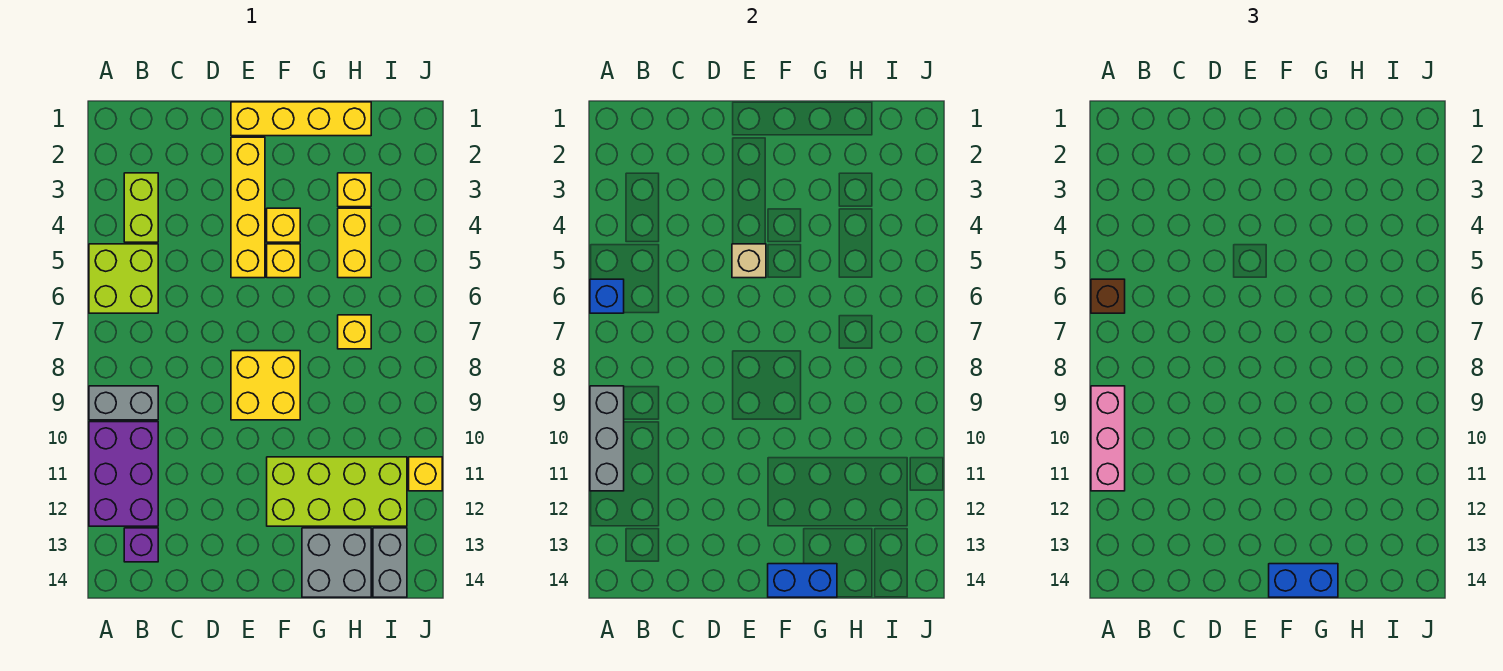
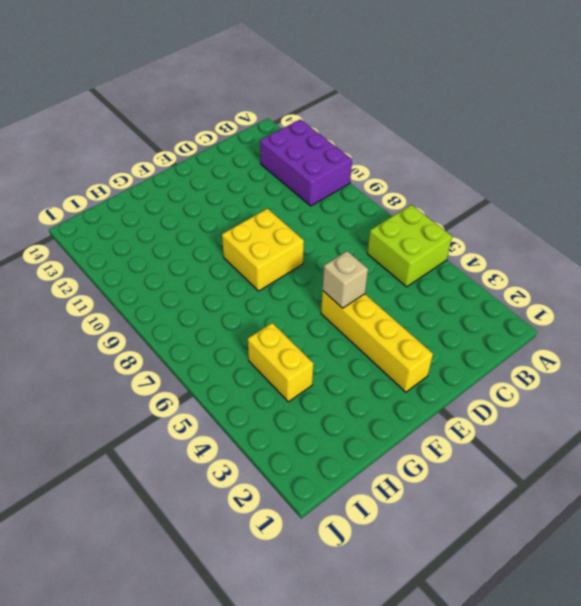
none -> grey brick A9:B9 level 1
none -> lime brick B3:B4 level 1
none -> purple brick B13 level 1

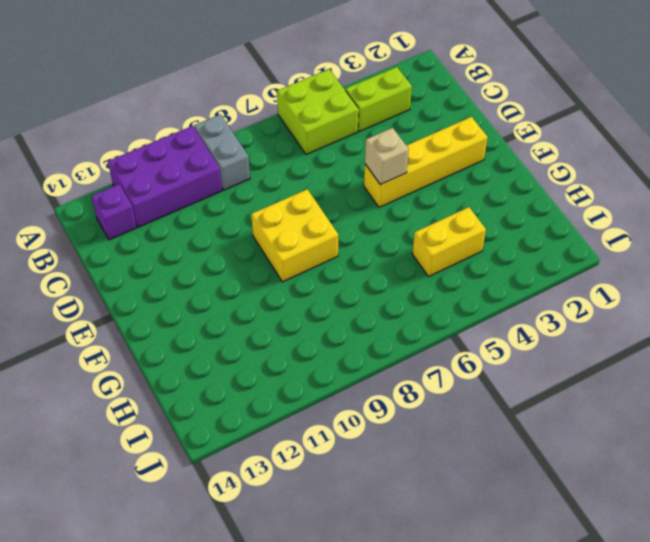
none -> yellow brick E1:H1 level 1
none -> yellow brick F4 level 1
none -> yellow brick F5 level 1

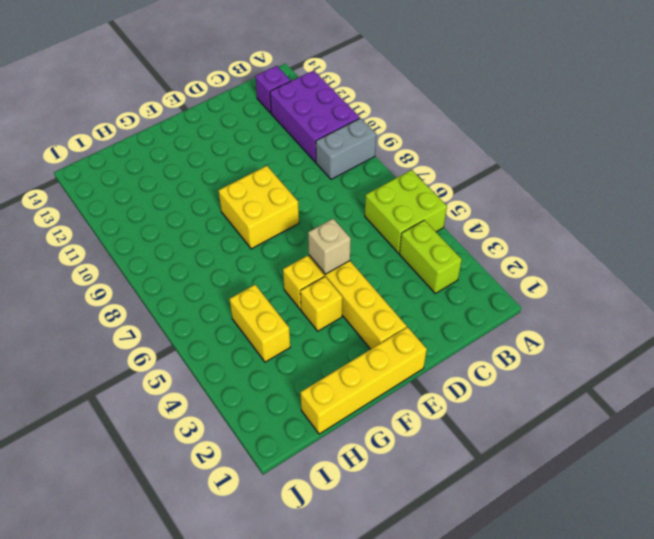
none -> lime brick F11:I12 level 1
none -> grey brick G13:H14 level 1
none -> yellow brick H3 level 1

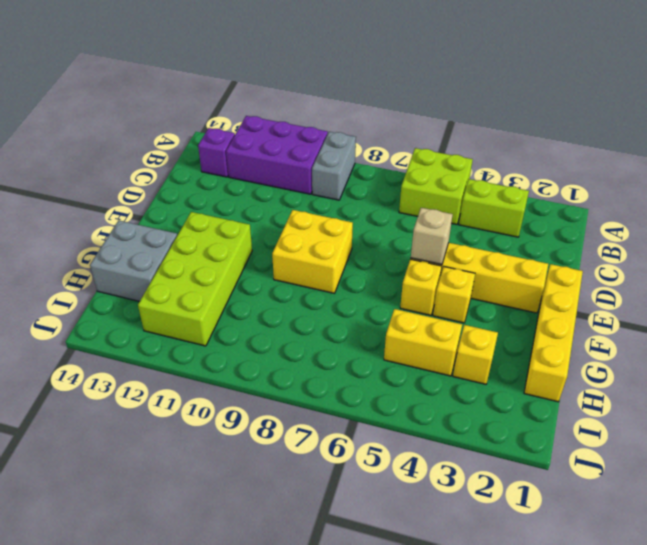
none -> yellow brick H7 level 1
none -> grey brick I13:I14 level 1
none -> yellow brick J11 level 1

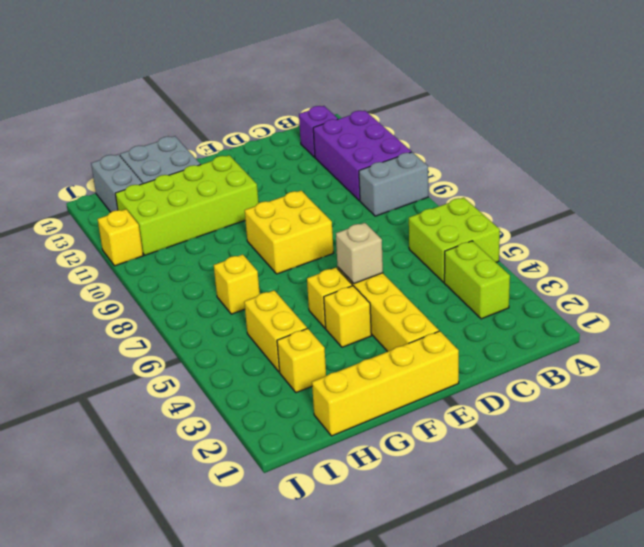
none -> blue brick A6 level 2
none -> grey brick A9:A11 level 2
none -> blue brick F14:G14 level 2

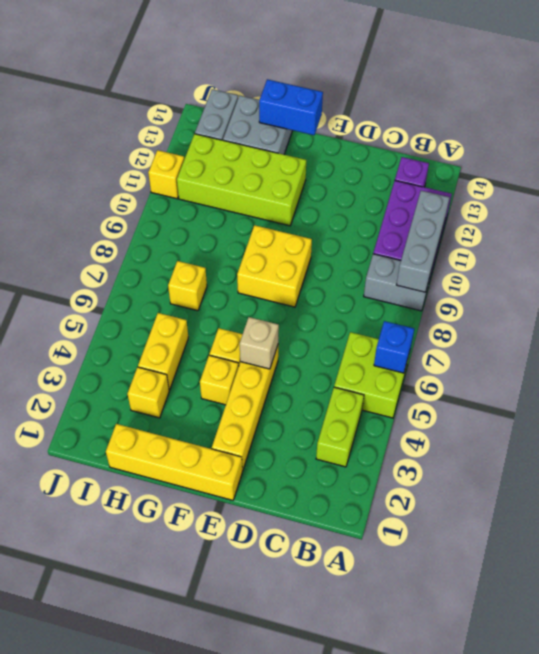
none -> brown brick A6 level 3
none -> pink brick A9:A11 level 3
none -> blue brick F14:G14 level 3

